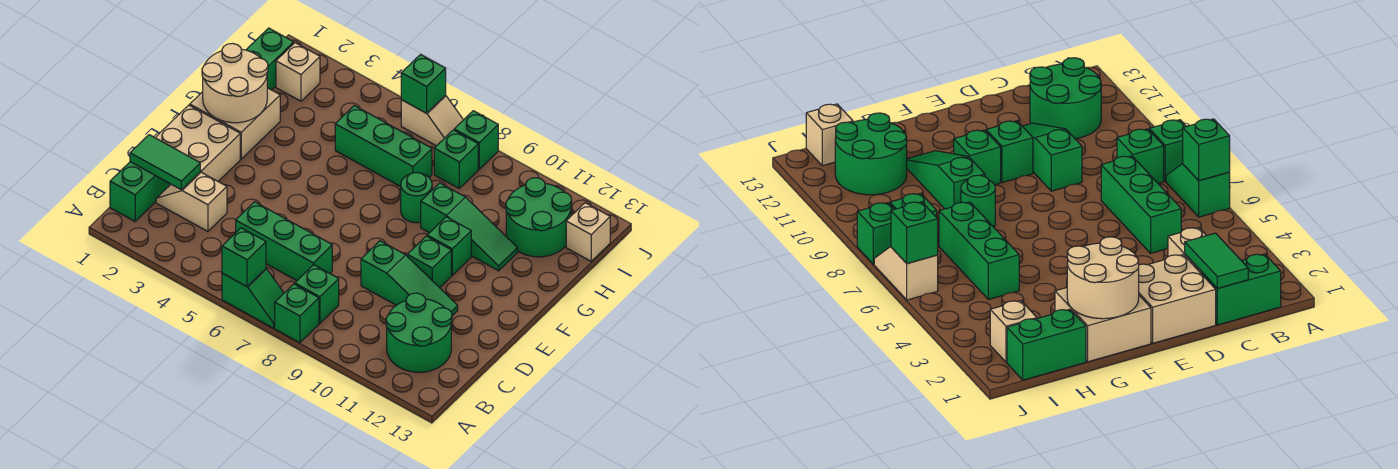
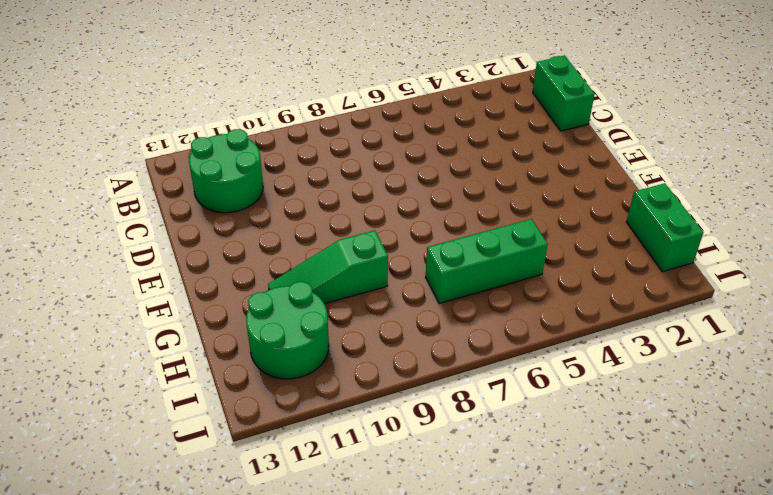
none -> green slope A6:A7 level 1 top 6
none -> green brick A8 level 1
none -> green brick B8 level 1

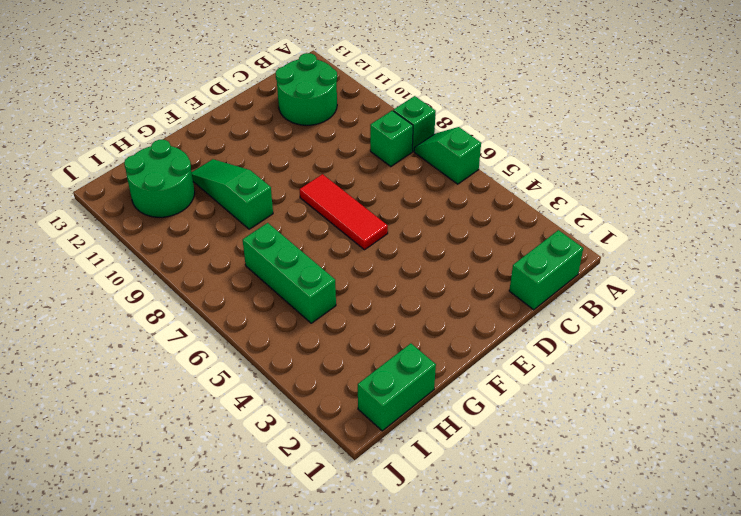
red tile E6:E8 level 1 -> none
none -> tan slope C2:C3 level 1 top 3
none -> green brick C5:C7 level 1
none -> tan brick D1:E2 level 1

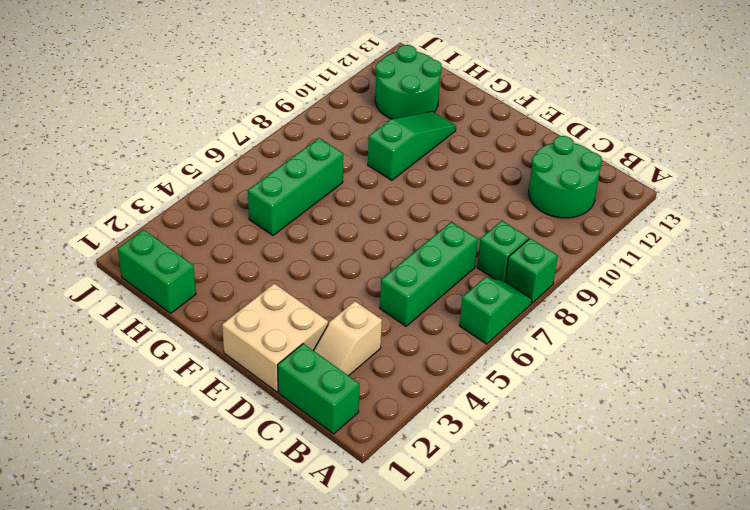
none -> green slope D9:D11 level 1 top 9
none -> green brick E10 level 1
none -> tan brick F1:G2 level 1

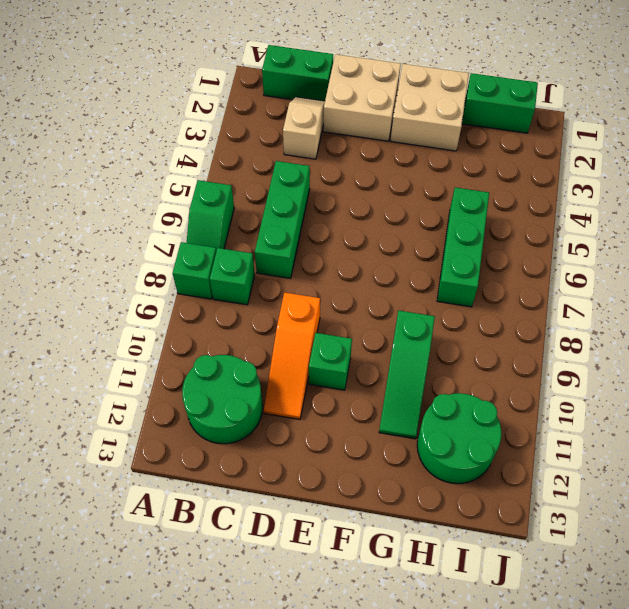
orange slope D9:D11 level 1 top 9 -> green slope D9:D11 level 1 top 9
none -> green brick F10 level 1
none -> green round brick G8 level 1
none -> tan brick I2 level 1

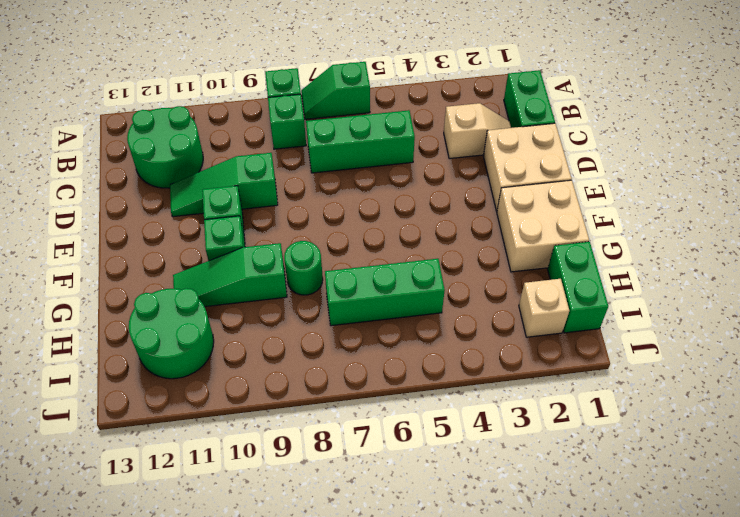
none -> green brick I8 level 1
none -> tan brick I13 level 1
none -> tan slope J6:J7 level 1 top 6

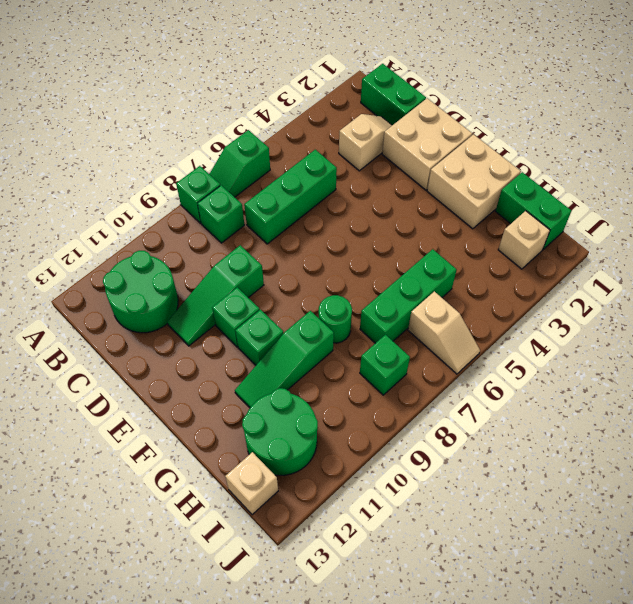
tan slope I6:J6 level 1 top I -> tan slope J6:J7 level 1 top 6
none -> green brick J8 level 1
none -> green brick A6 level 2
none -> green tile C1:C2 level 2

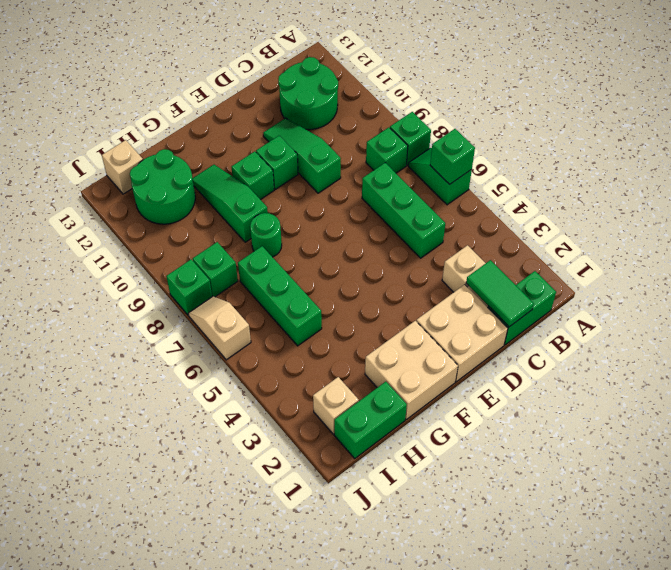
none -> tan round brick F1:G2 level 2
none -> green brick J6 level 2

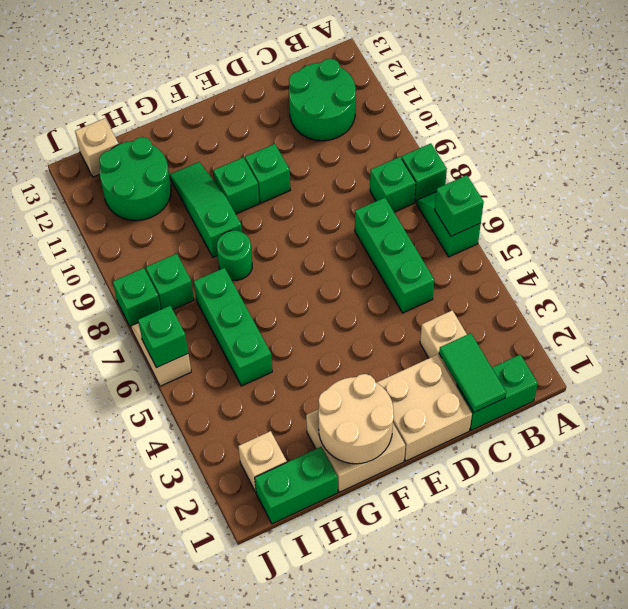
none -> green slope D9:D11 level 1 top 9

